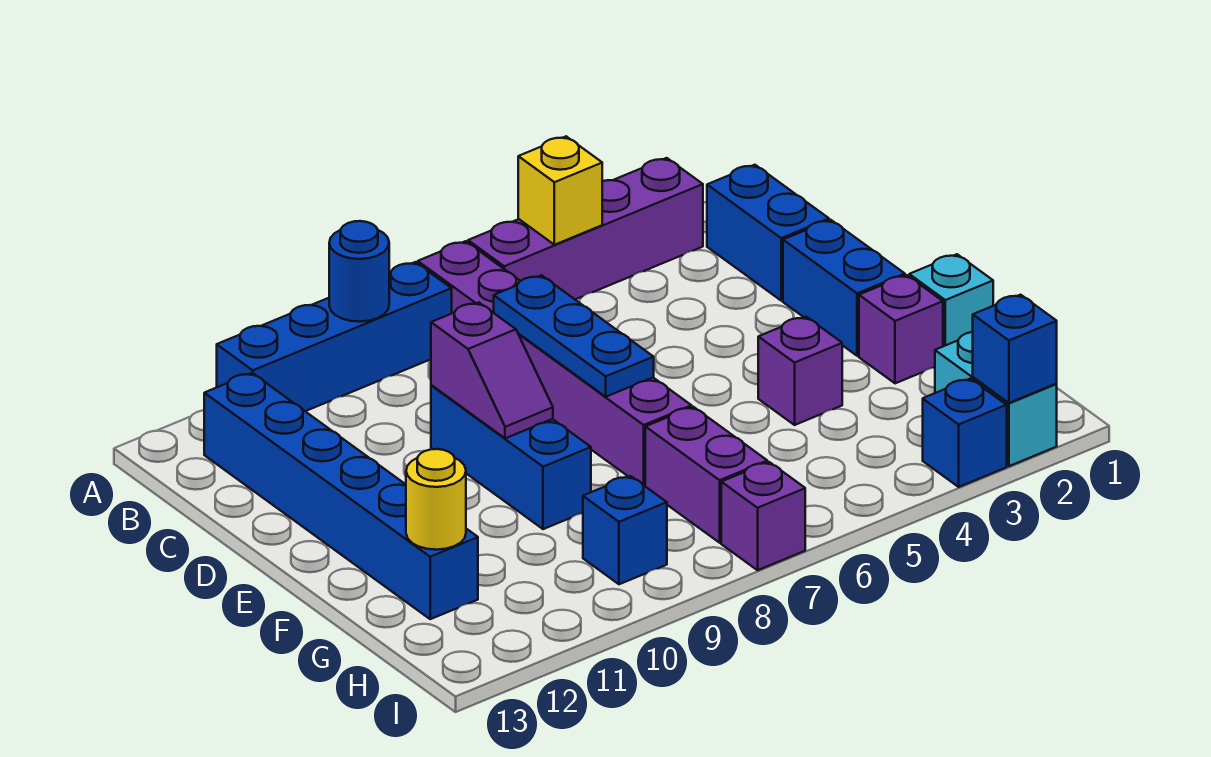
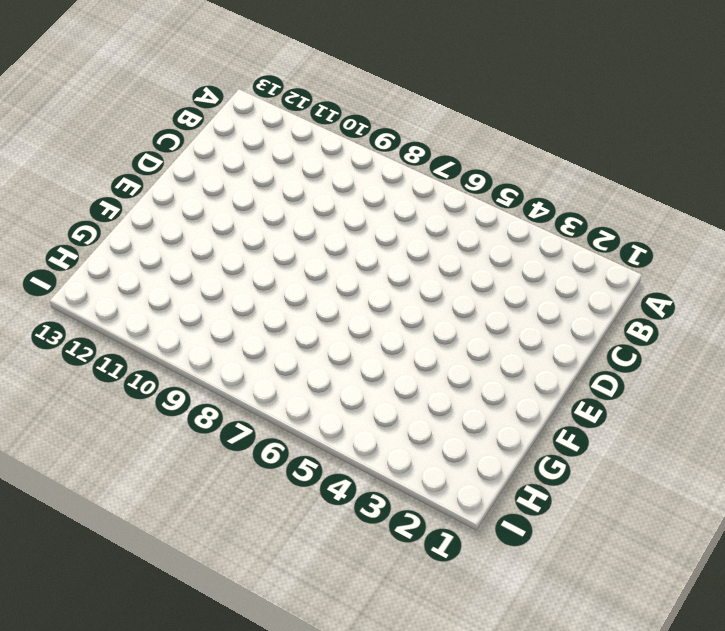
none -> purple brick A3:A6 level 1
none -> purple brick A7:F7 level 1
none -> blue brick A8:A11 level 1

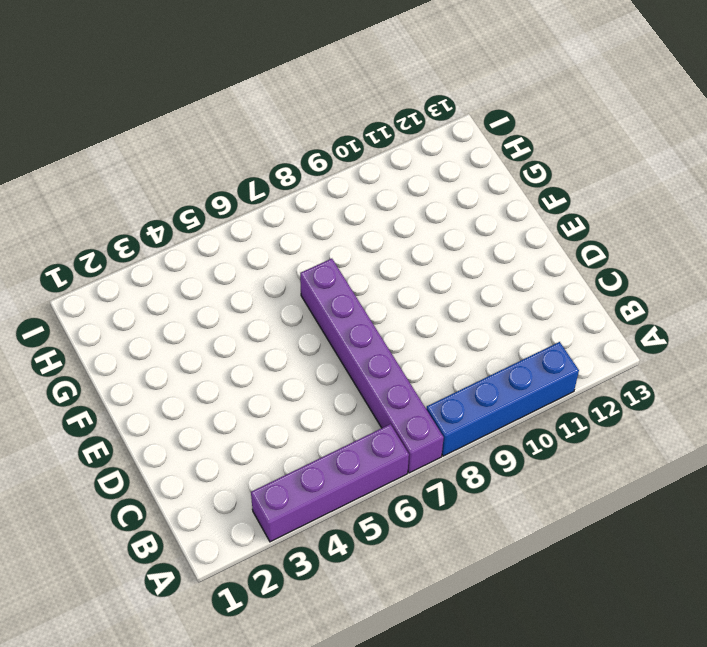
none -> blue brick B2:C2 level 1
none -> blue brick B12:G12 level 1
none -> blue brick D2:E2 level 1

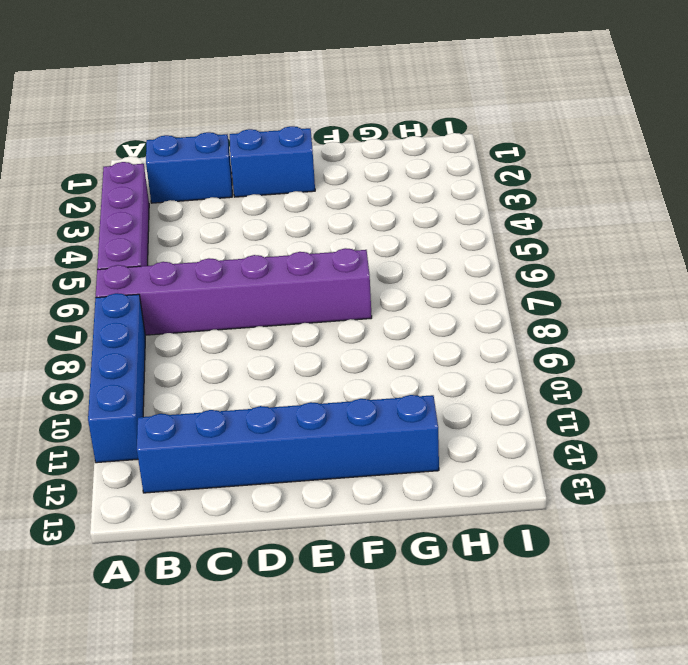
none -> blue brick D9:F9 level 1
none -> cyan brick F1 level 1
none -> purple brick F2 level 1

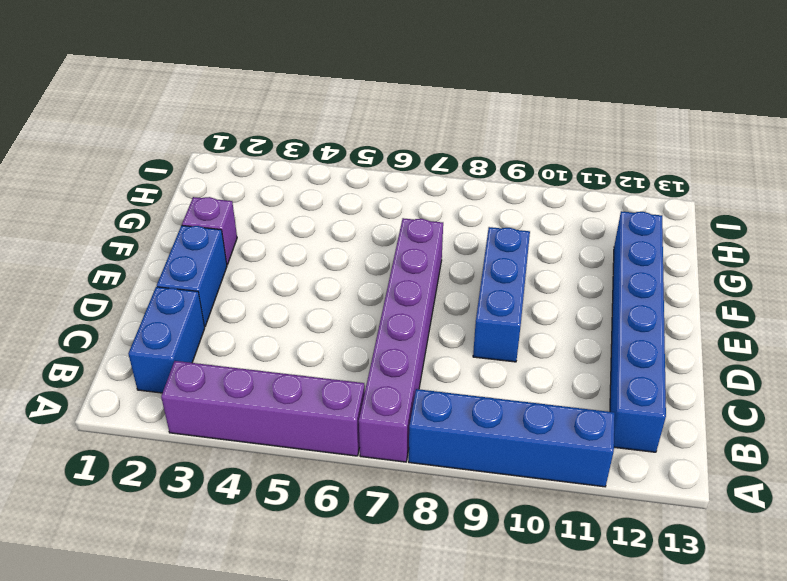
none -> cyan brick F1 level 1
none -> purple brick F4 level 1
none -> purple brick G7:H7 level 1

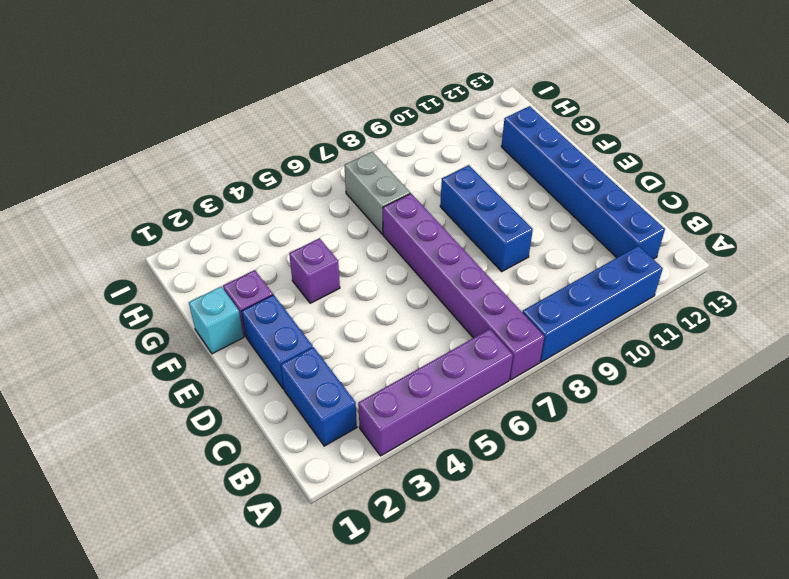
grey brick G7:H7 level 1 -> purple brick G7:H7 level 1
none -> cyan brick H2:I2 level 1
none -> blue brick H9 level 1
none -> blue brick I3 level 1

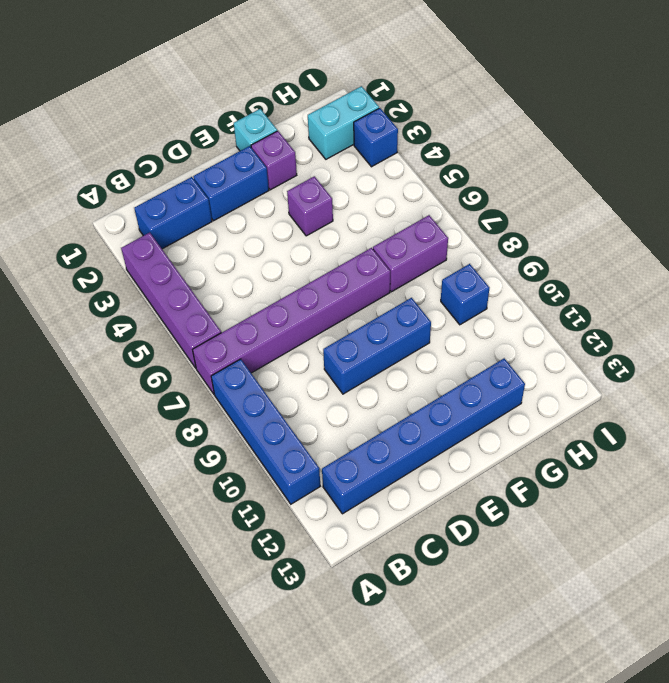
none -> purple brick I7 level 1
none -> yellow brick A5 level 2
none -> blue round brick A9 level 2

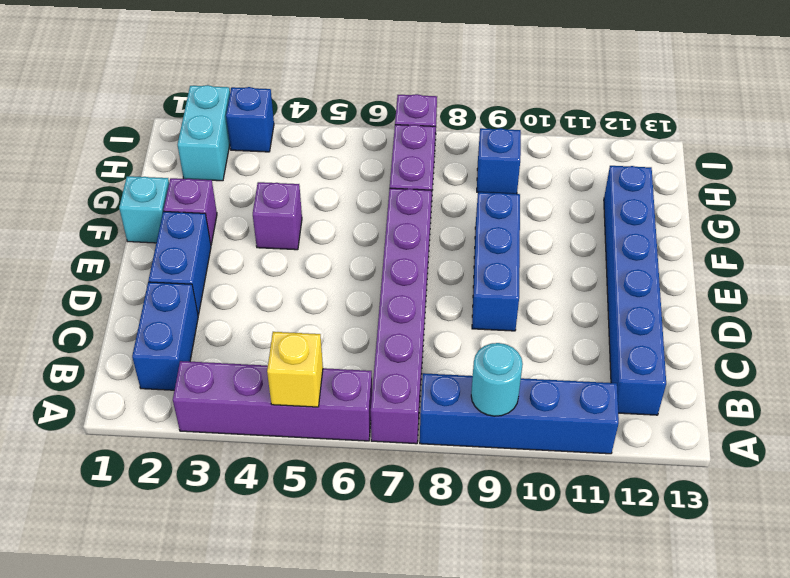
cyan round brick A9 level 2 -> blue round brick A9 level 2
none -> blue plate C7:E7 level 2
none -> purple slope D9:E9 level 2 top D
none -> yellow round brick G12 level 2

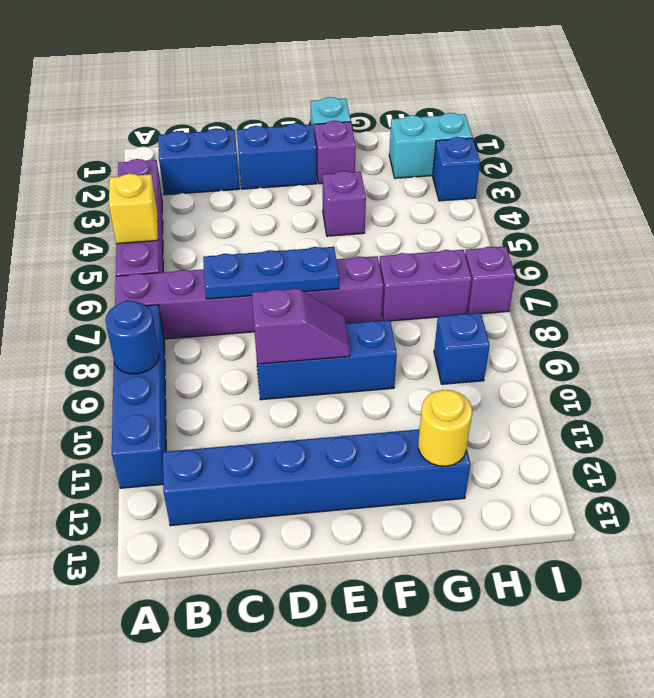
none -> blue brick I2 level 2

